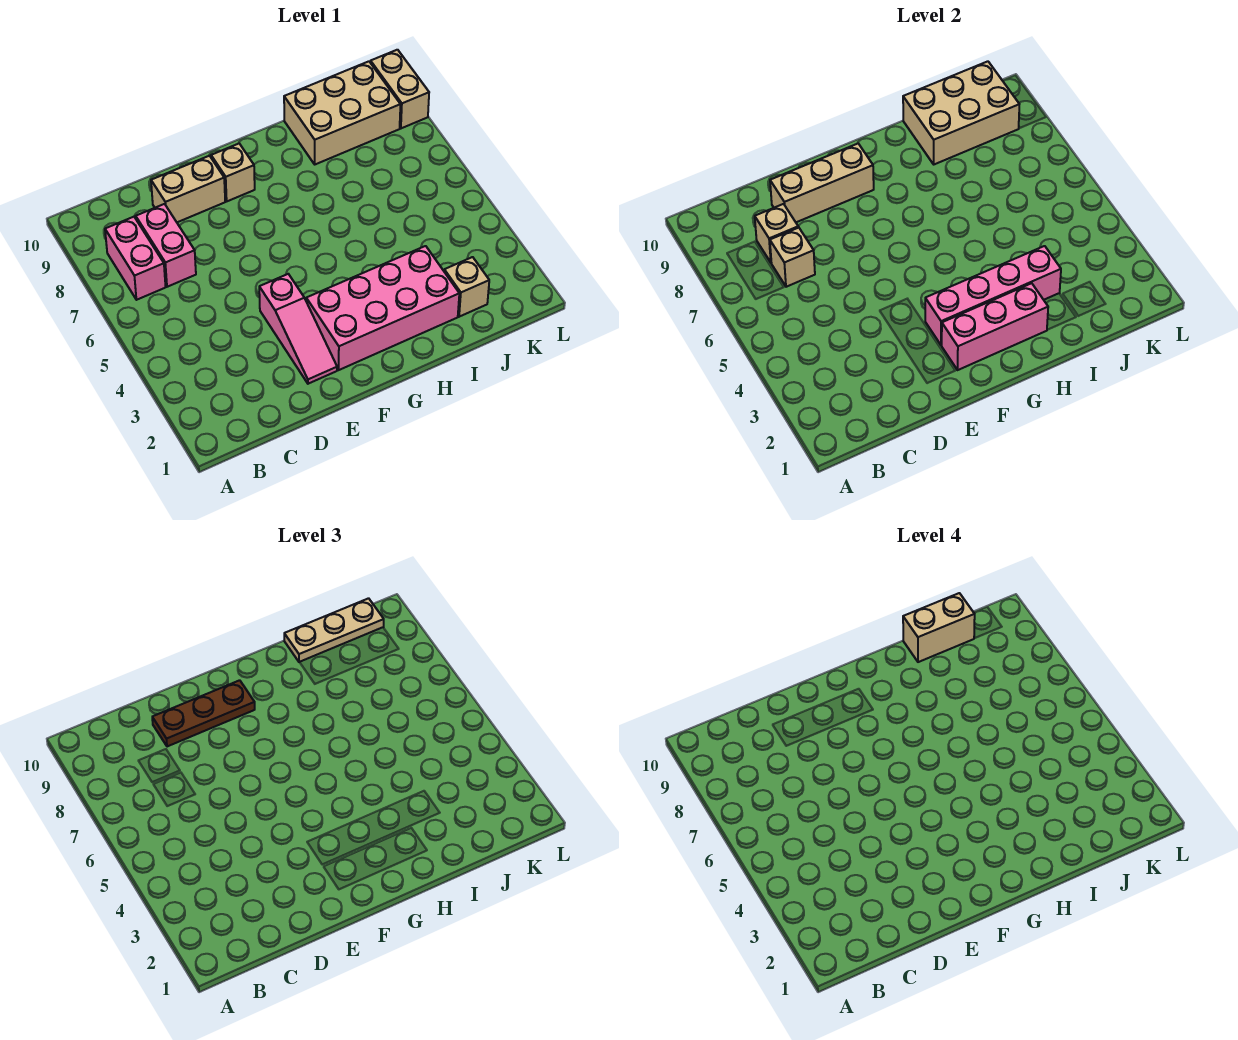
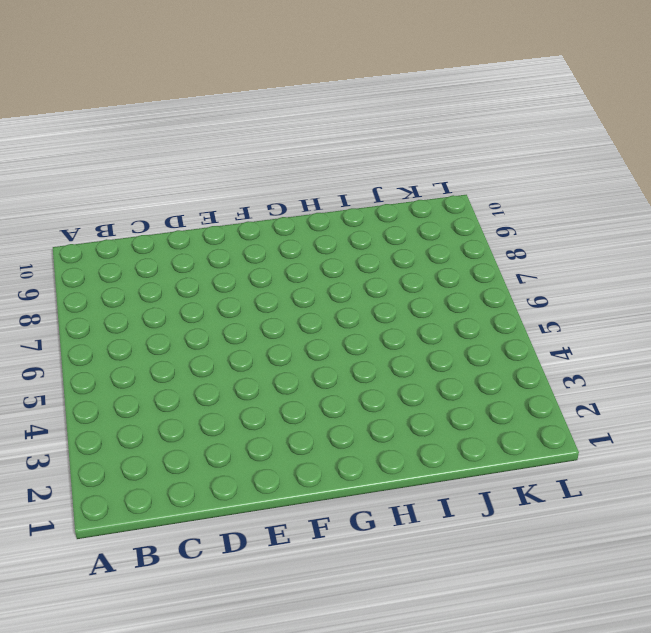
none -> pink brick B7:B8 level 1
none -> pink brick C7:C8 level 1
none -> tan brick D9:E9 level 1

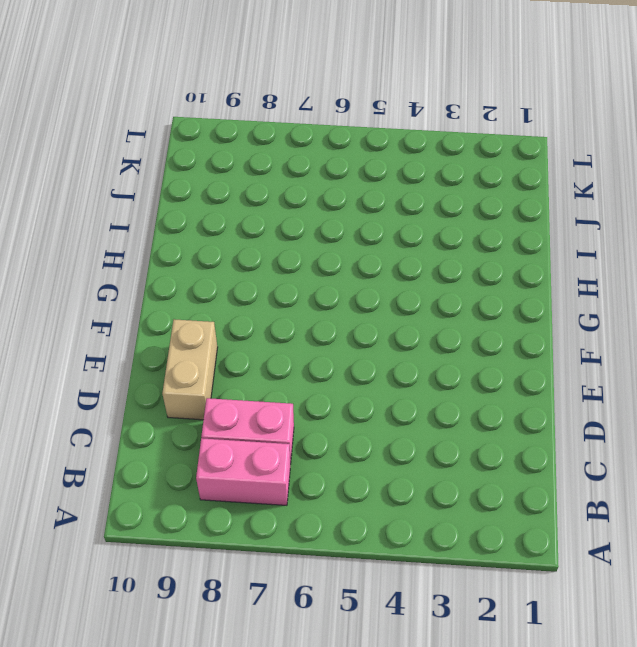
none -> pink slope E2:E4 level 1 top 4
none -> pink brick F2:I3 level 1
none -> tan brick F9 level 1

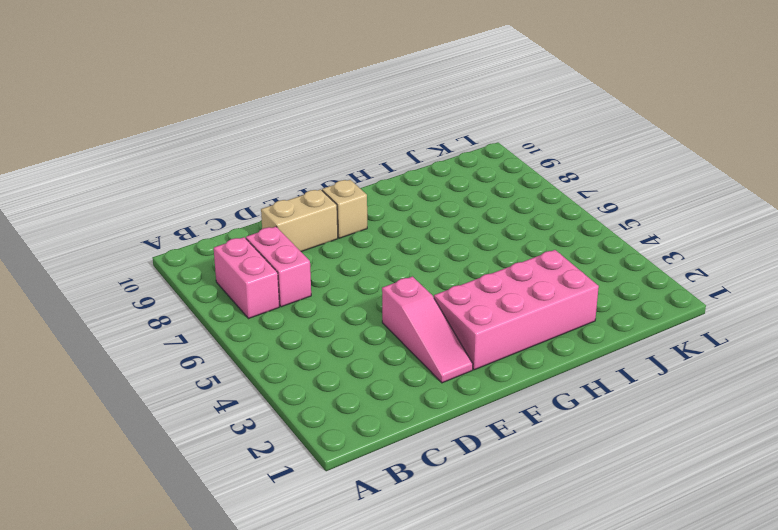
none -> tan brick I9:K10 level 1
none -> tan brick J2 level 1
none -> tan brick L9:L10 level 1

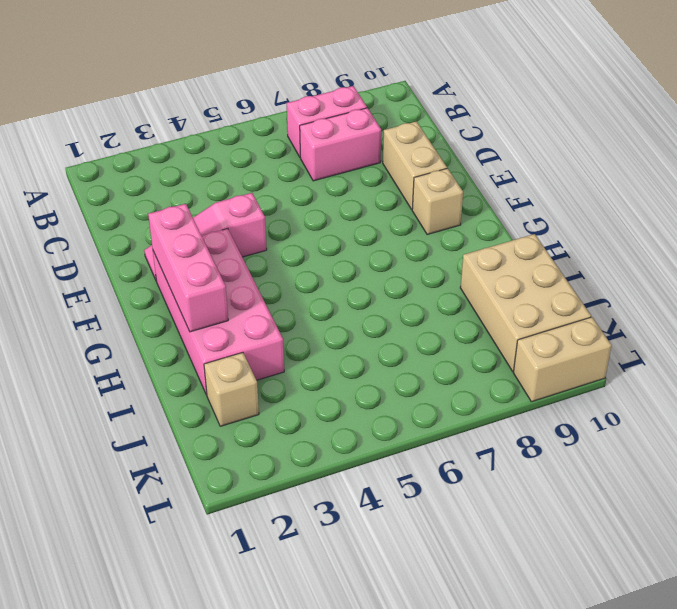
none -> tan brick C7 level 2
none -> tan brick C8 level 2
none -> tan brick D9:F9 level 2

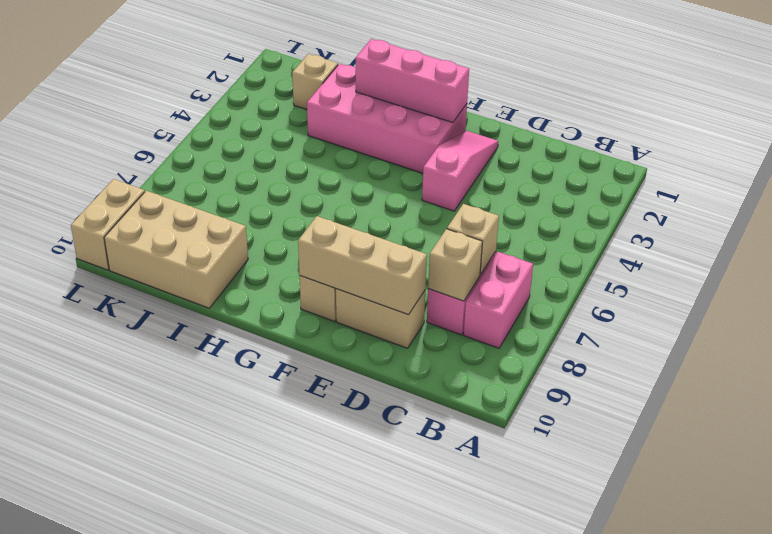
none -> pink brick F3:I3 level 2
none -> tan brick I9:K10 level 2
none -> brown plate D9:F9 level 3

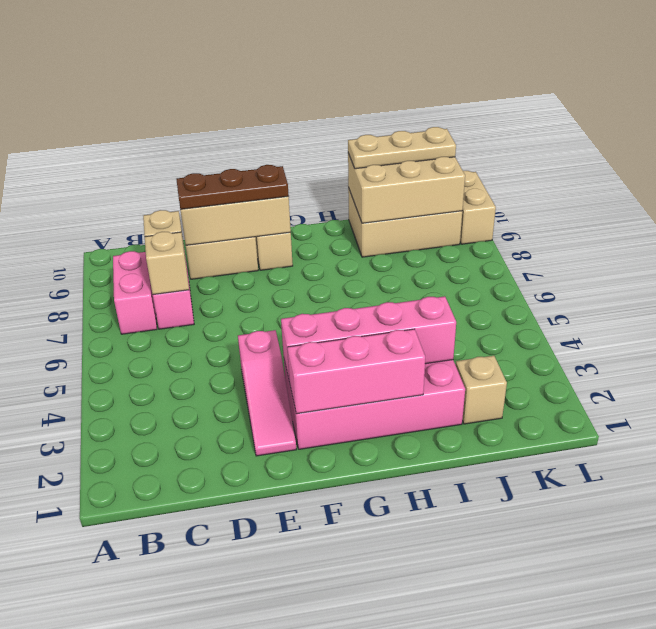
none -> tan brick I10:J10 level 4

